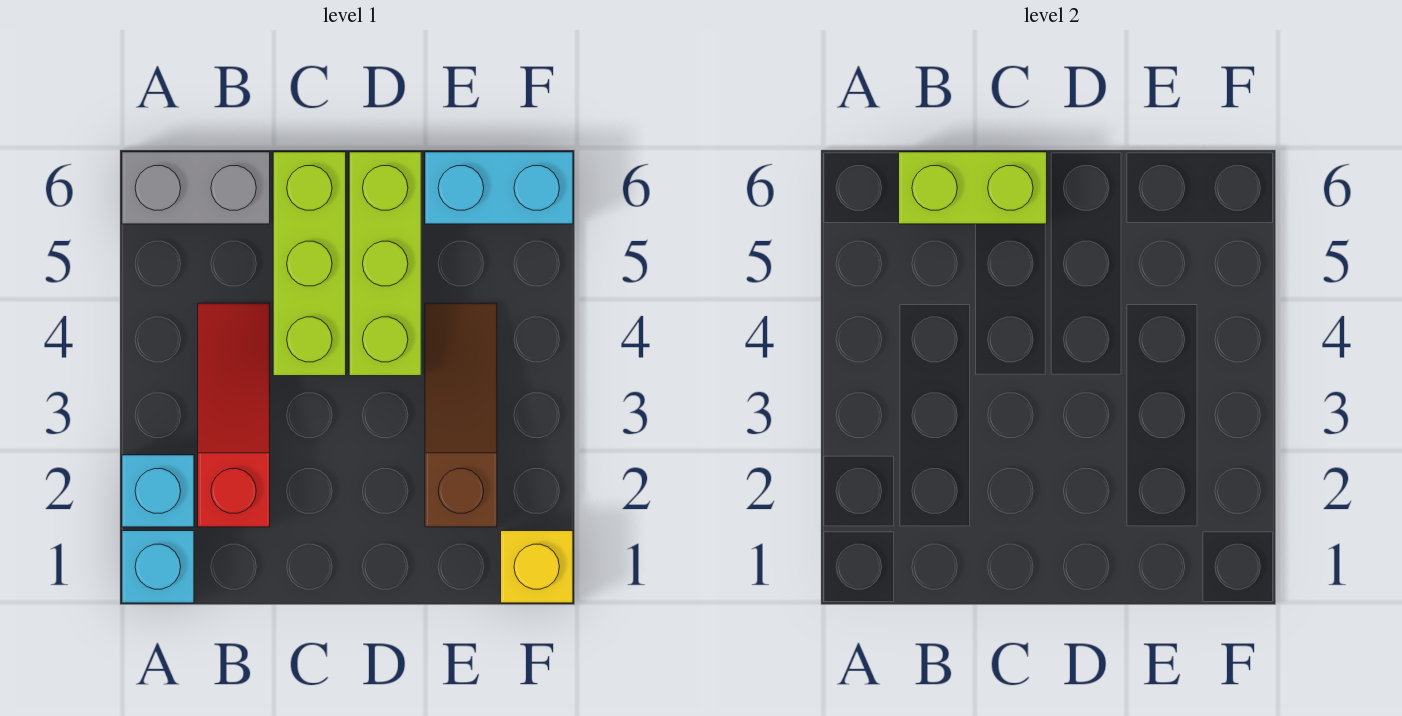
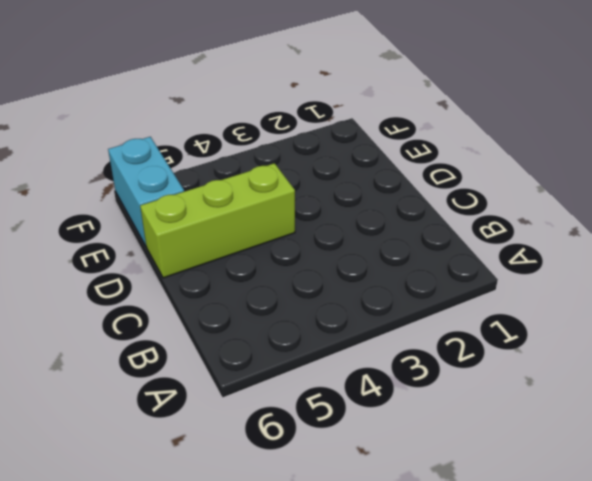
none -> cyan brick A1 level 1
none -> cyan brick A2 level 1

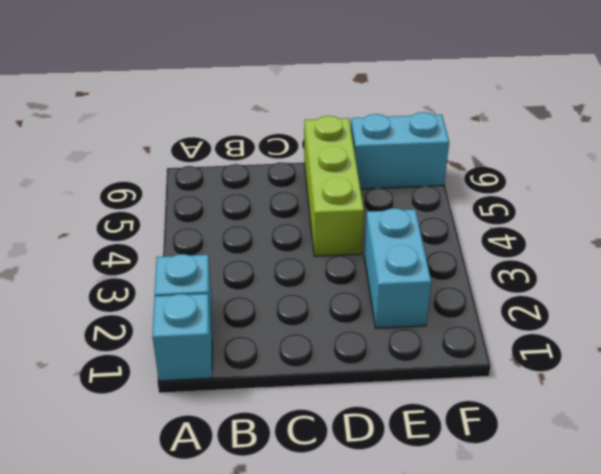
cyan brick E2:E3 level 1 -> brown slope E2:E4 level 1 top 2
none -> grey brick A6:B6 level 1
none -> red slope B2:B4 level 1 top 2

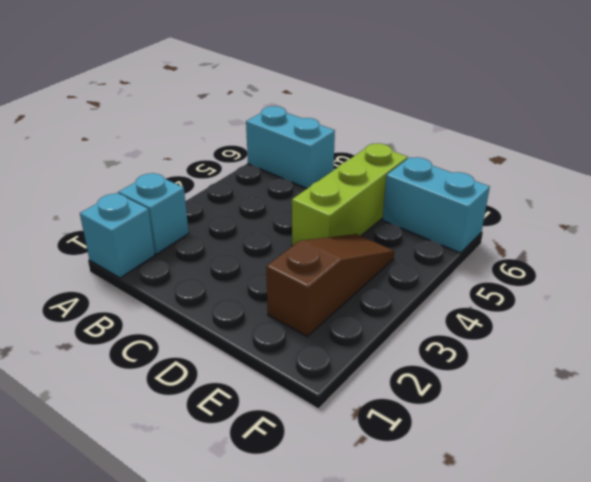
cyan brick A6:B6 level 1 -> grey brick A6:B6 level 1
none -> red slope B2:B4 level 1 top 2
none -> lime brick C4:C6 level 1

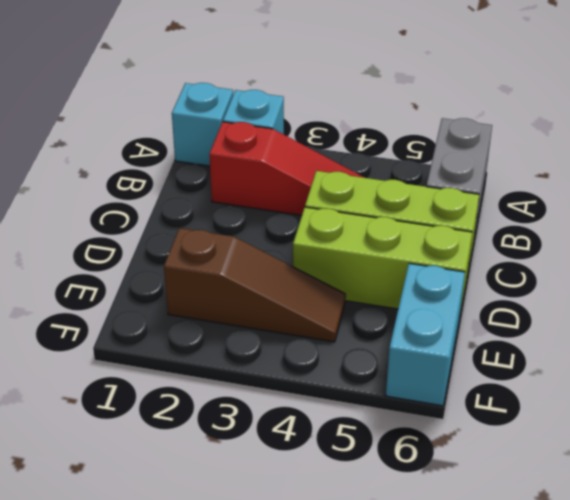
none -> yellow brick F1 level 1
none -> lime brick B6:C6 level 2

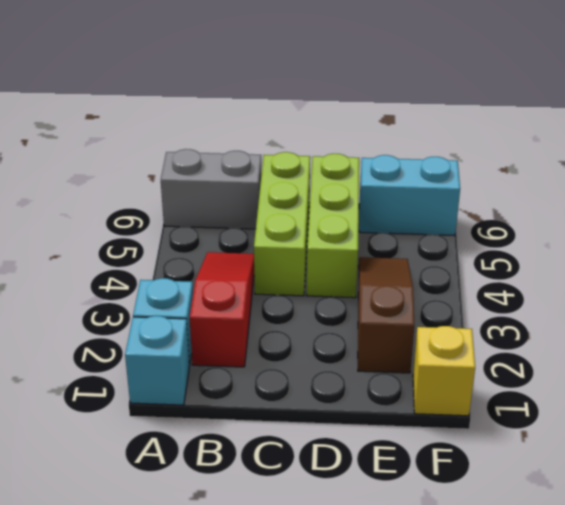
none -> lime brick B6:C6 level 2

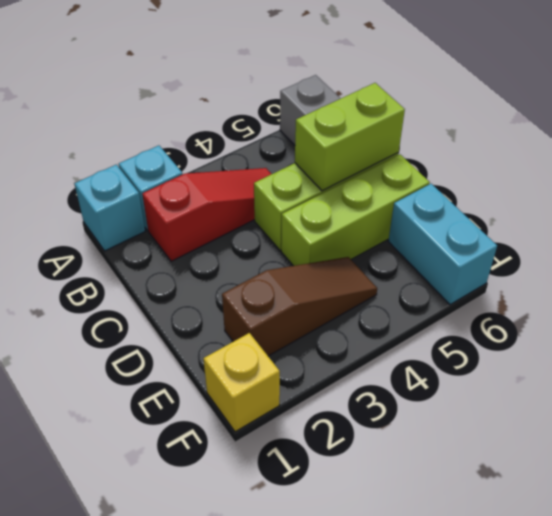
lime brick C5:C6 level 2 -> lime brick B6:C6 level 2

